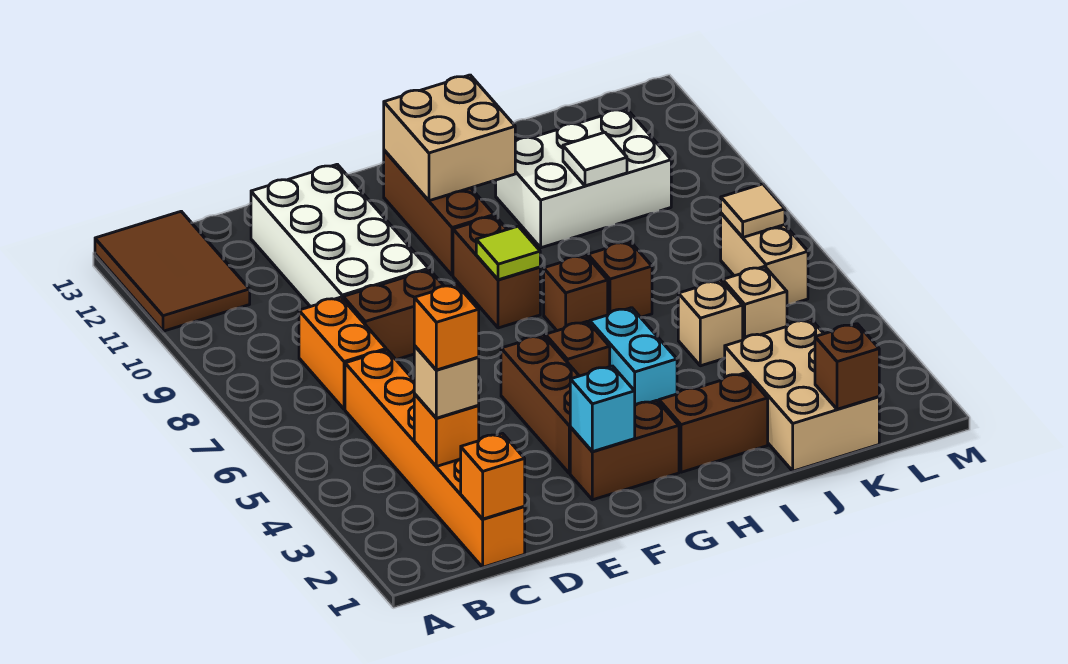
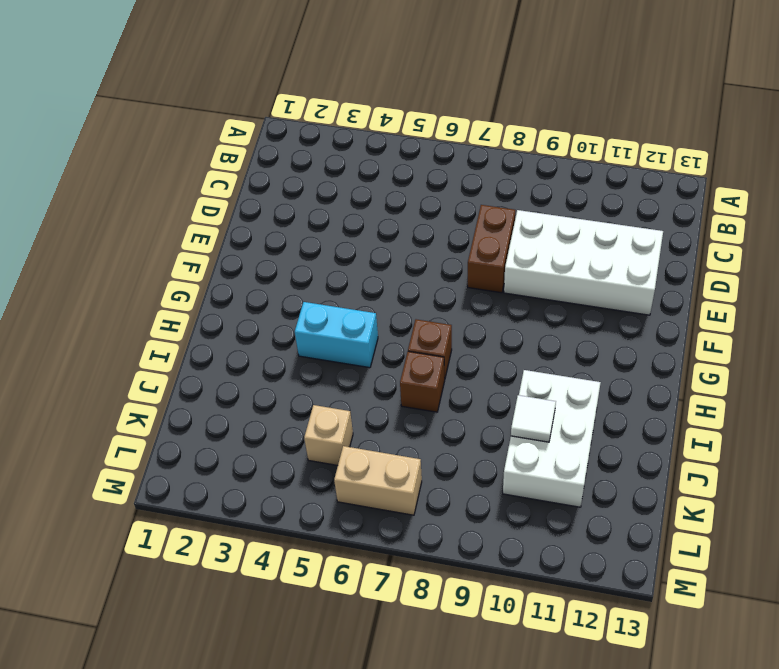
none -> brown tile A11:B13 level 1
none -> orange brick C1:C6 level 1
none -> orange brick C7:C8 level 1

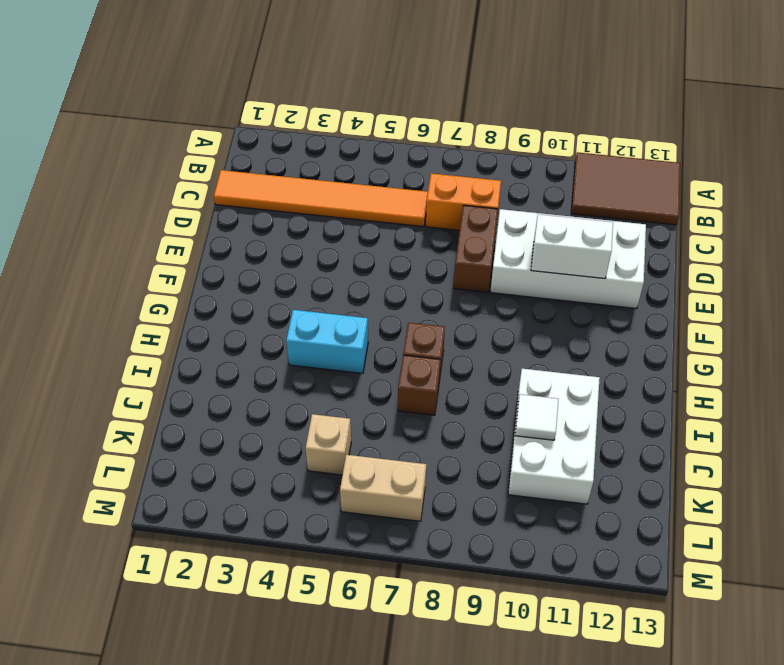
orange tile C1:C6 level 1 -> orange brick C1:C6 level 1
white brick E10:E11 level 2 -> none
none -> brown brick F2:G2 level 1
none -> brown brick F3:F5 level 1
none -> brown brick G5 level 1

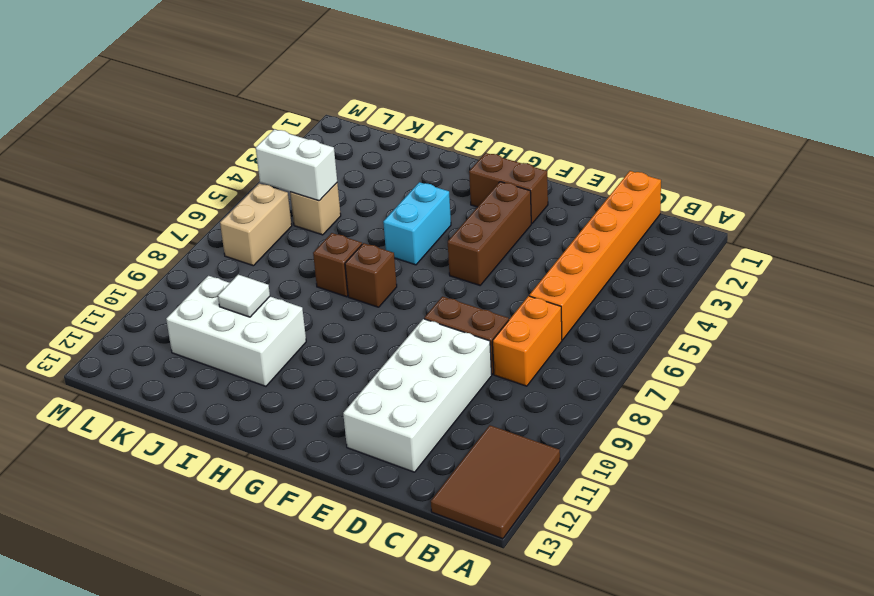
white brick K5:L5 level 2 -> none
none -> brown brick G5 level 1
none -> brown brick G8:G9 level 1
none -> brown brick G10:G12 level 1

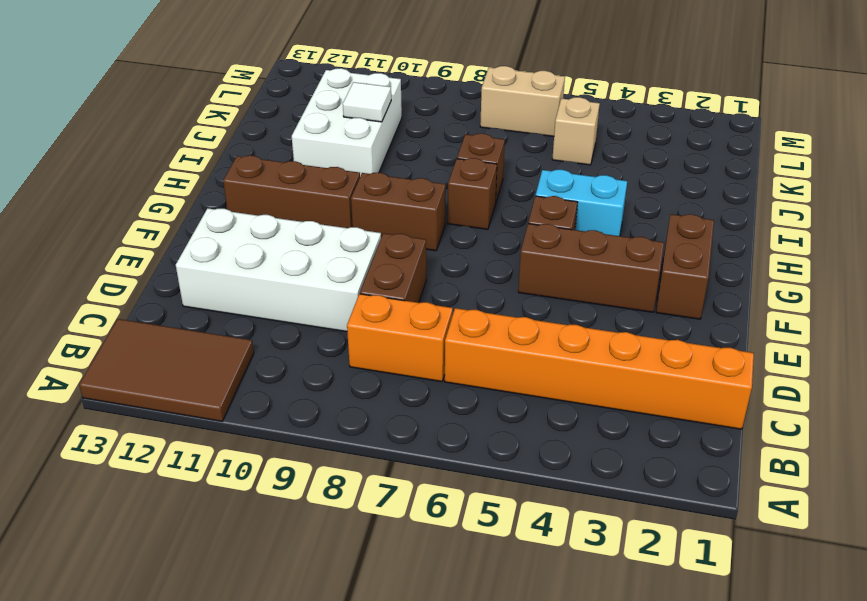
none -> brown brick H2:I2 level 1
none -> tan brick J1:K3 level 1
none -> tan brick J5 level 1

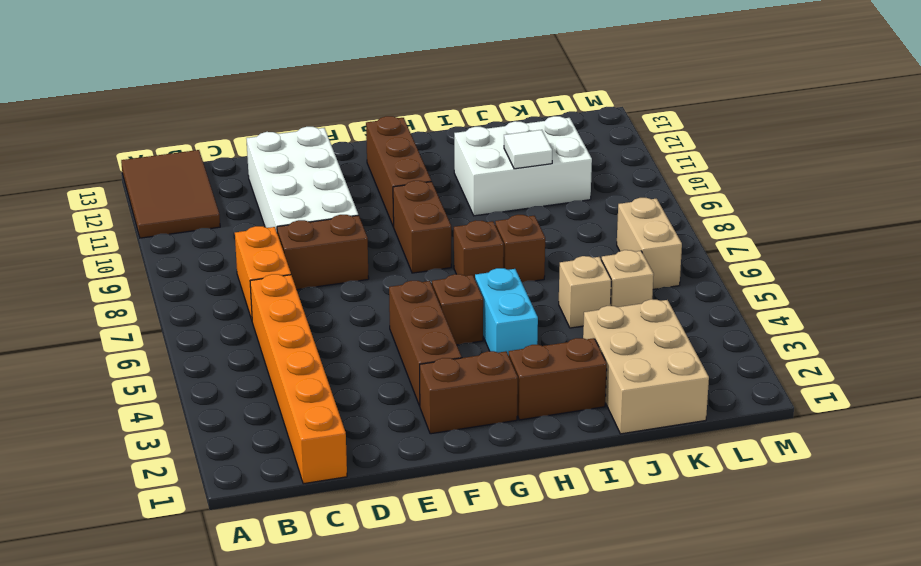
none -> orange brick C1 level 2
none -> orange brick C3 level 2
none -> cyan brick F2 level 2

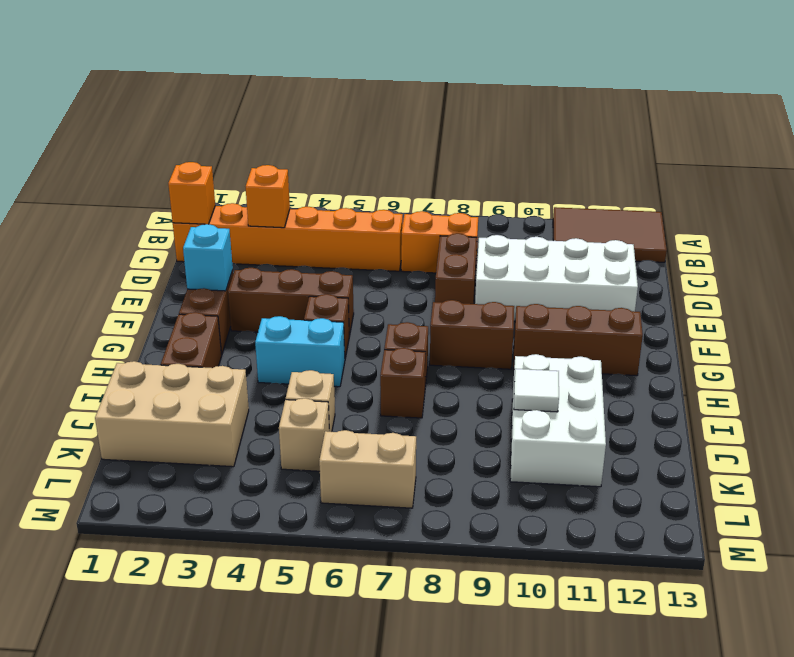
none -> lime tile G8 level 2
none -> tan brick G11:H12 level 2
none -> brown brick K1 level 2

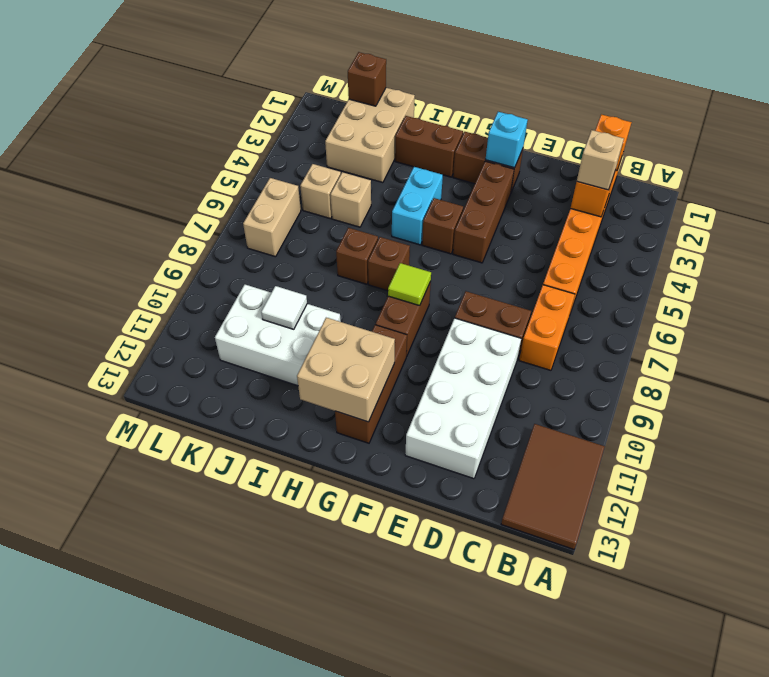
none -> tan tile L7 level 2
none -> orange brick C3 level 4

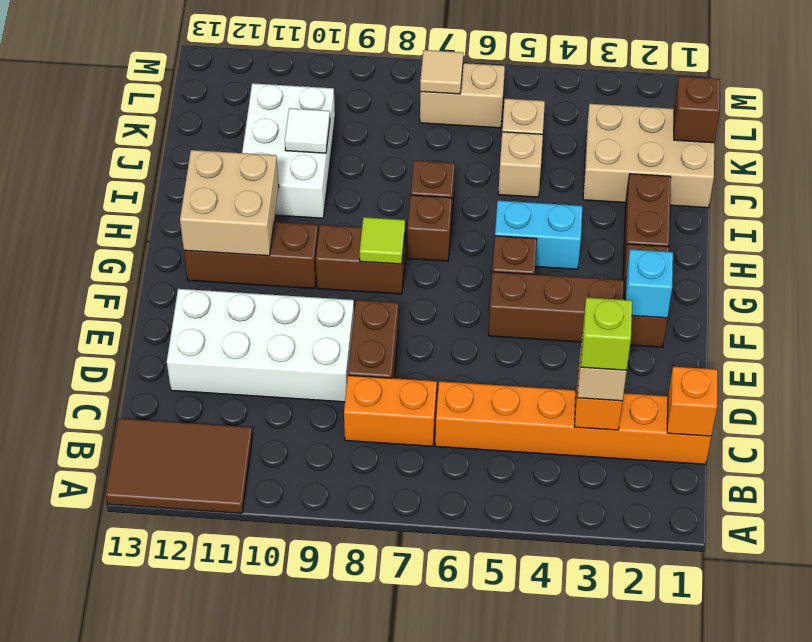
lime brick C3 level 4 -> orange brick C3 level 4

